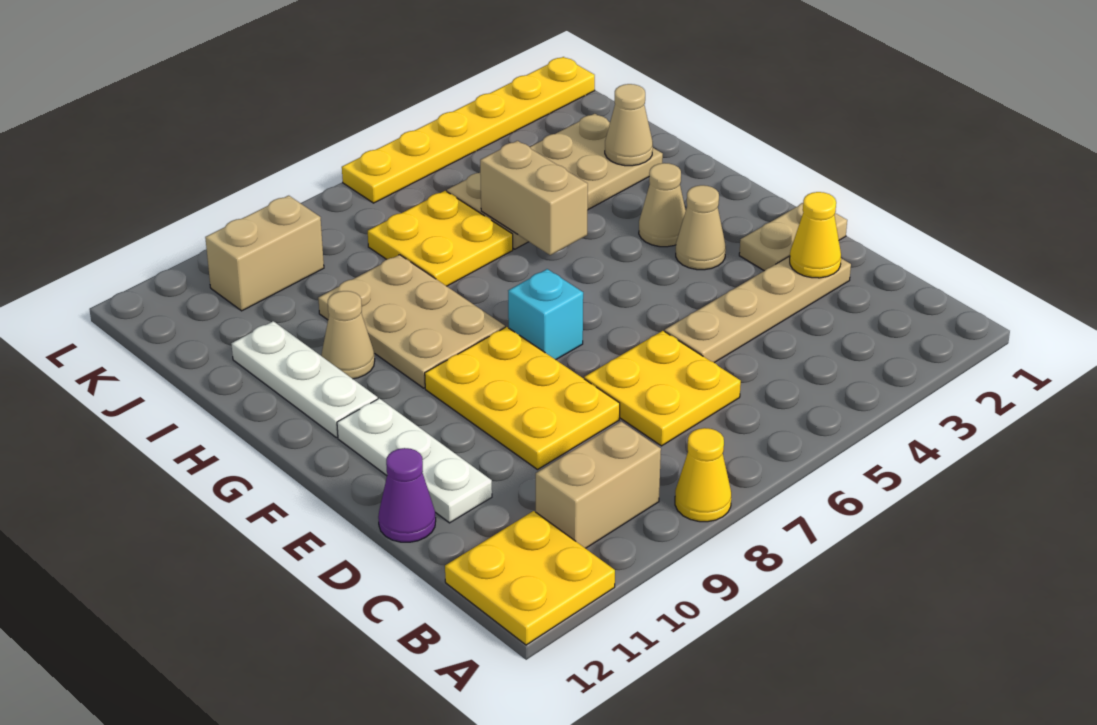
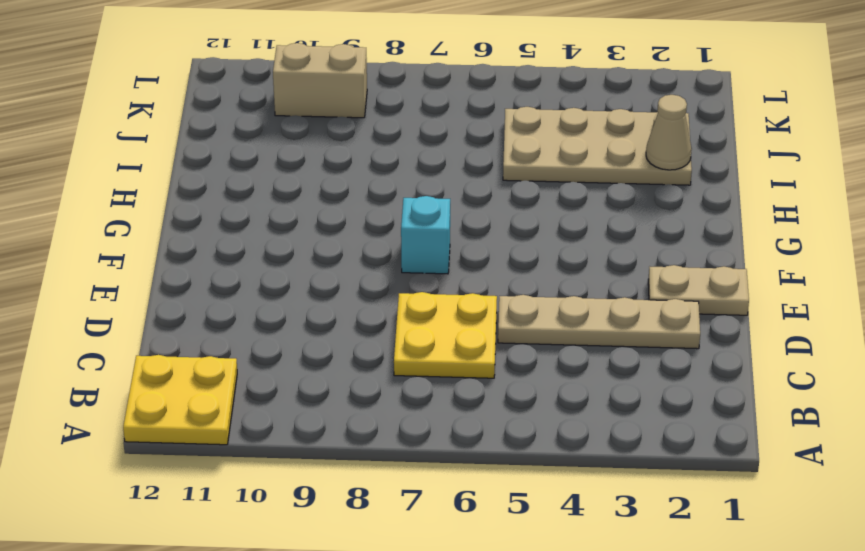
none -> yellow cone A8 level 1
none -> tan brick B9:B10 level 1
none -> yellow plate D8:F9 level 1

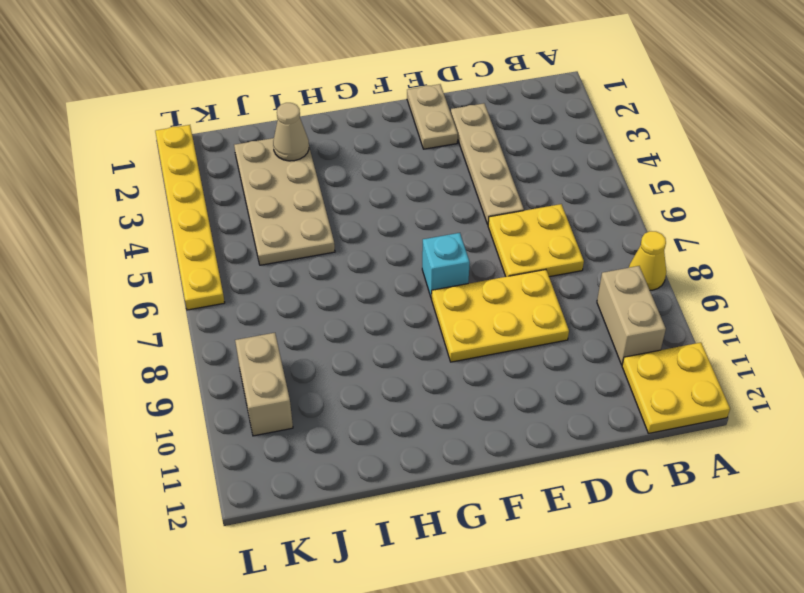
none -> white plate D11:F11 level 1
none -> purple cone D12 level 1
none -> tan cone F3 level 1

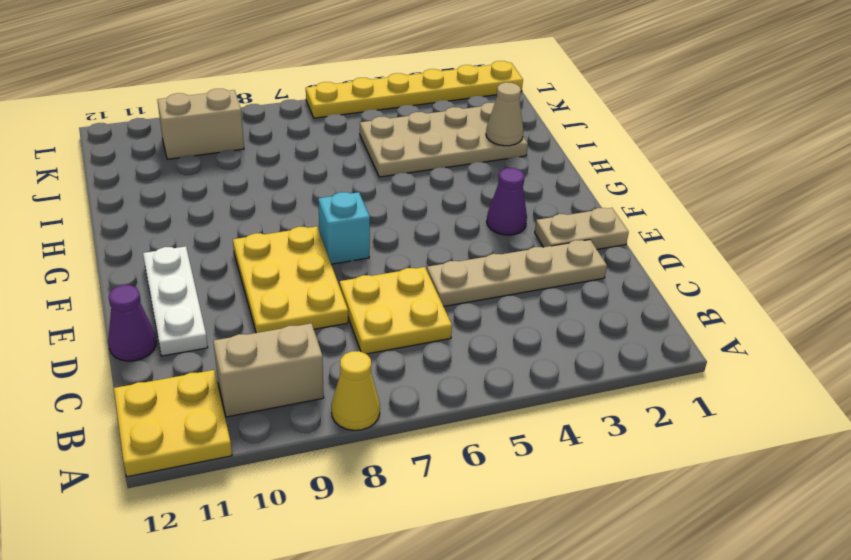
purple cone F3 level 1 -> tan cone F3 level 1
none -> tan cone G3 level 1
none -> tan plate G8:I9 level 1
none -> white plate G11:I11 level 1

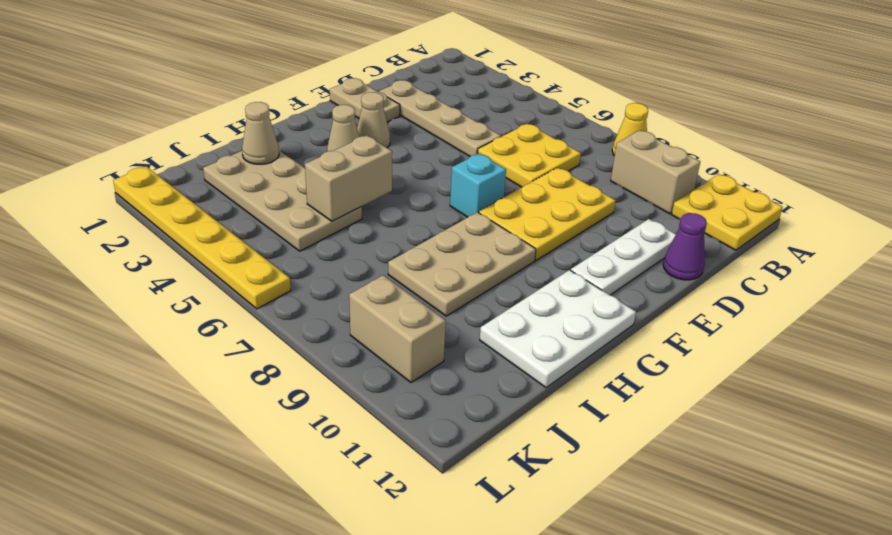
white plate G11:I12 level 1 -> white plate G11:I11 level 1
none -> tan cone H10 level 1
none -> yellow plate I6:J7 level 1
none -> yellow cone D2 level 2

